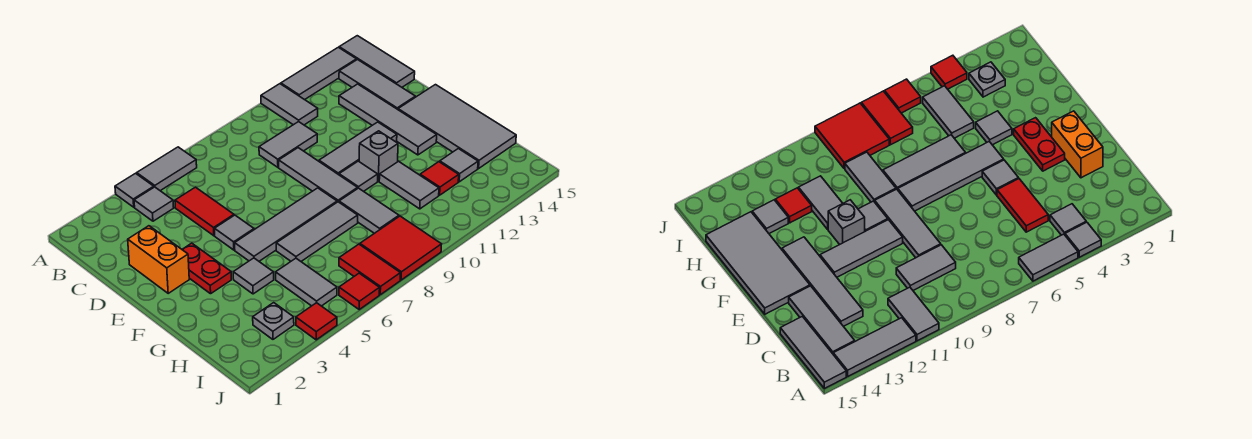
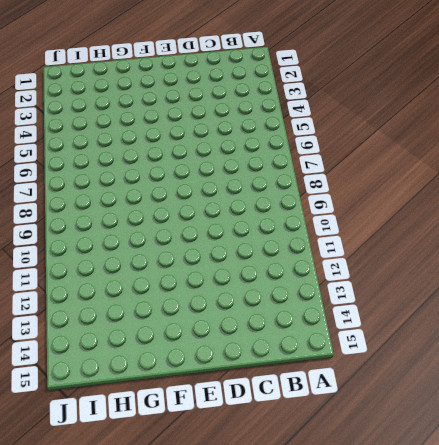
none -> grey tile A4 level 1
none -> grey tile A5:A6 level 1
none -> grey tile A11:B11 level 1
none -> grey tile A12:A14 level 1

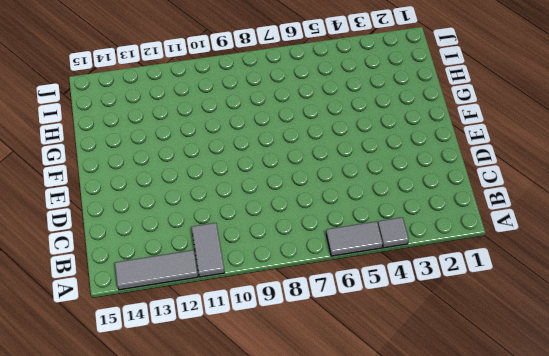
none -> grey tile A15:C15 level 1
none -> grey tile B4 level 1
none -> grey tile B14:D14 level 1
none -> red tile C5:D5 level 1

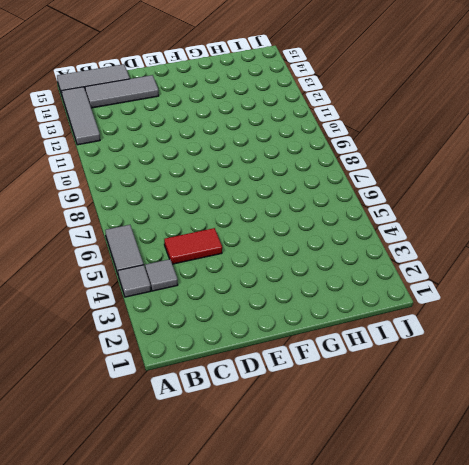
none -> grey tile A11:B11 level 1
none -> grey tile C9:C10 level 1
none -> grey tile C13:F13 level 1
none -> orange brick D2:E2 level 1

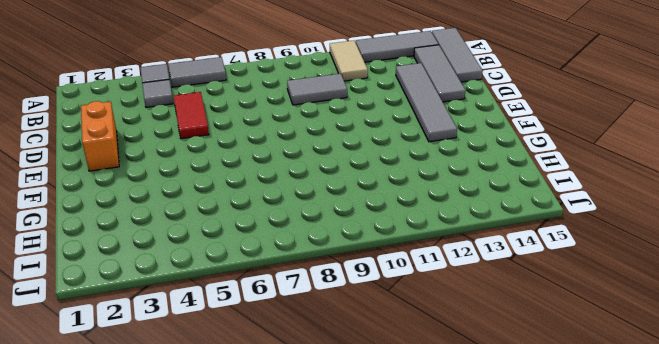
tan tile A11:B11 level 1 -> grey tile A11:B11 level 1
none -> grey tile D9:F9 level 1
none -> red plate E3:F3 level 1
none -> grey tile E5 level 1
none -> grey tile E10:E12 level 1

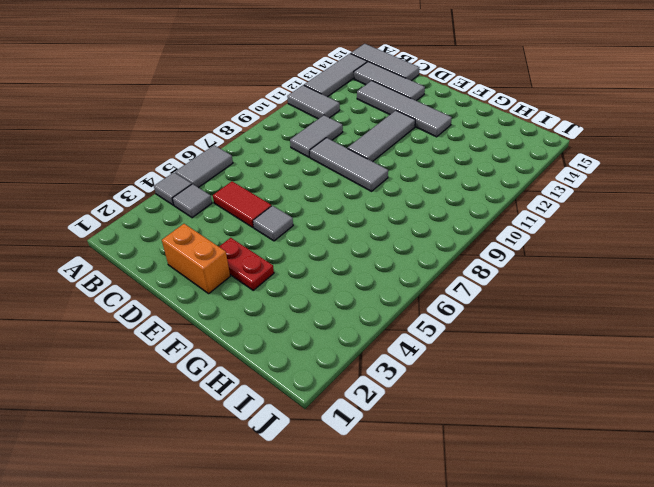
none -> grey tile E14:H15 level 1
none -> grey tile F5:F8 level 1
none -> grey tile F10 level 1
none -> grey brick F11 level 1

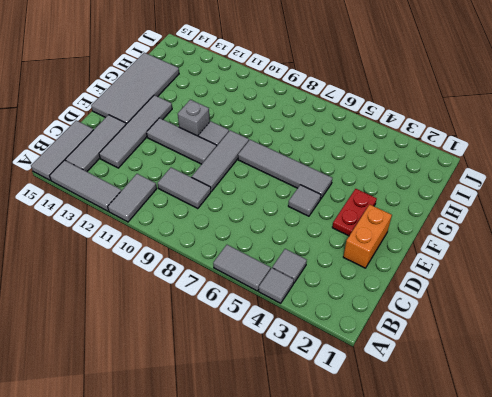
none -> red tile C5:D5 level 1
none -> grey tile G4 level 1
none -> grey tile G6:G8 level 1
none -> grey tile G9:H9 level 1

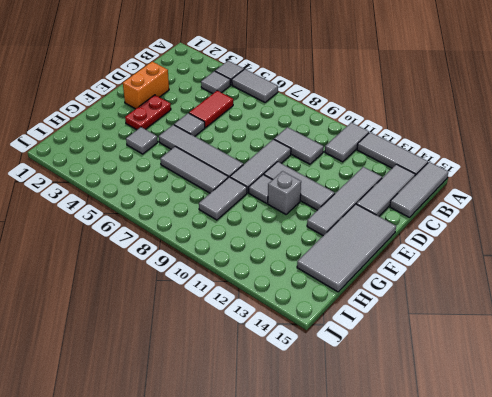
none -> grey tile G11:H11 level 1
none -> grey tile H5:I5 level 1
none -> red tile H12 level 1
none -> grey tile H13 level 1

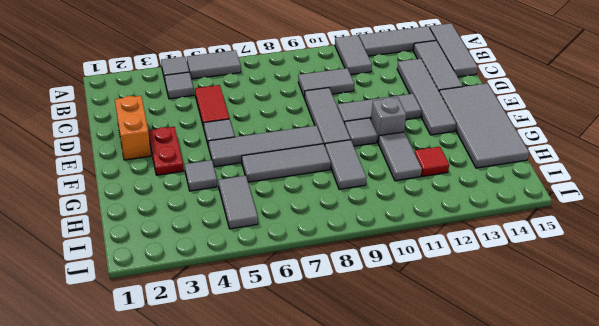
none -> grey tile H13 level 1
none -> grey plate I3 level 1
none -> red tile I7:J7 level 1
none -> red tile I8:J9 level 1

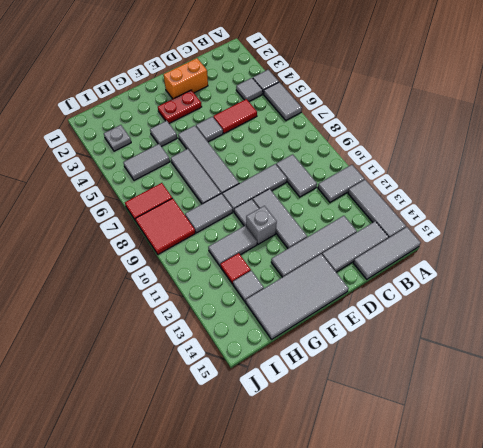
none -> red tile J4 level 1
none -> red tile J6 level 1

